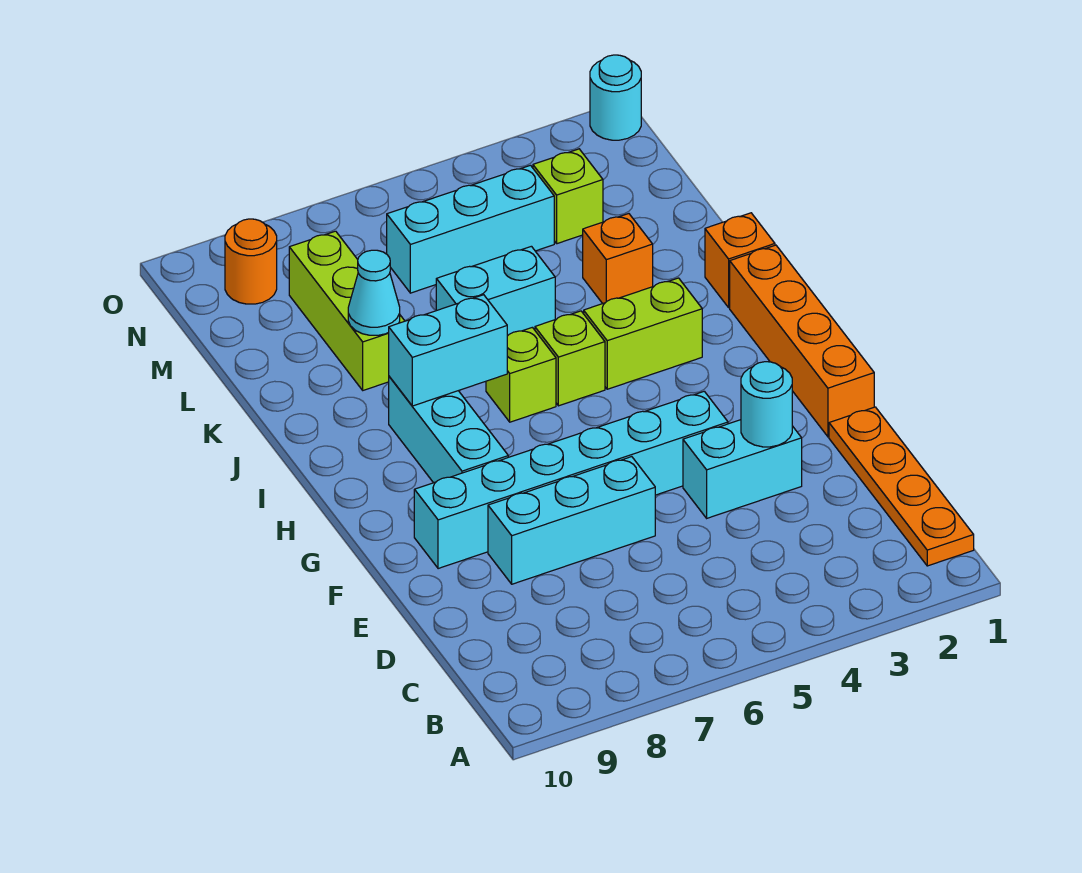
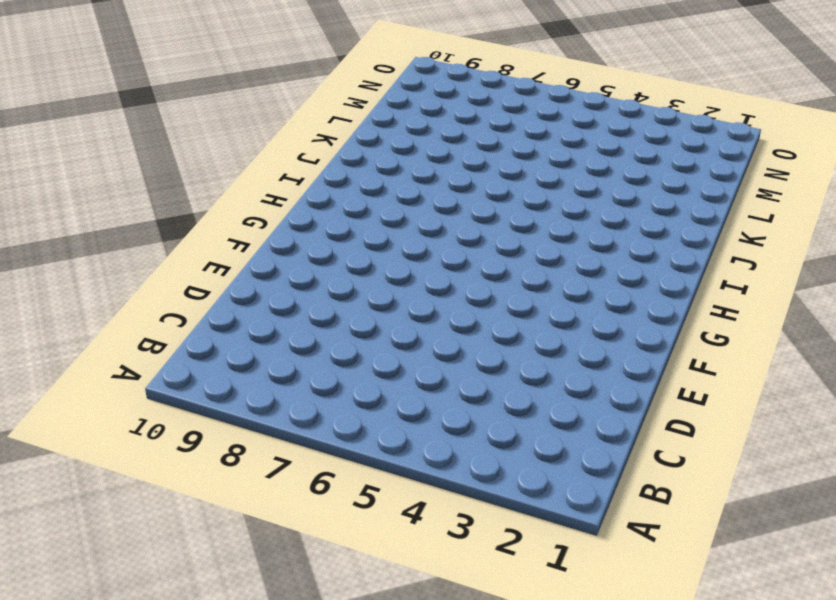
none -> orange plate B1:E1 level 1
none -> cyan brick E3:E4 level 1
none -> cyan brick E6:E8 level 1

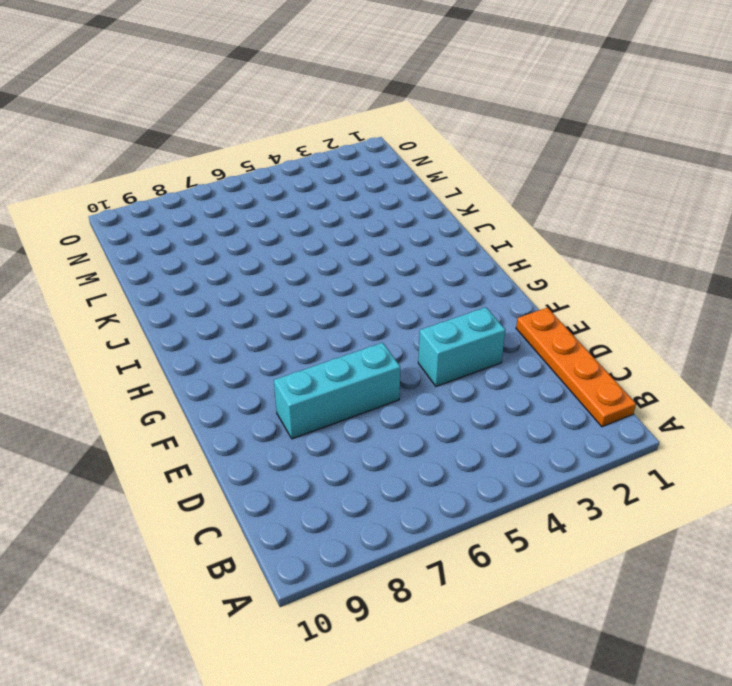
none -> orange brick F1:I1 level 1
none -> cyan brick F4:F9 level 1
none -> cyan brick G8:I8 level 1

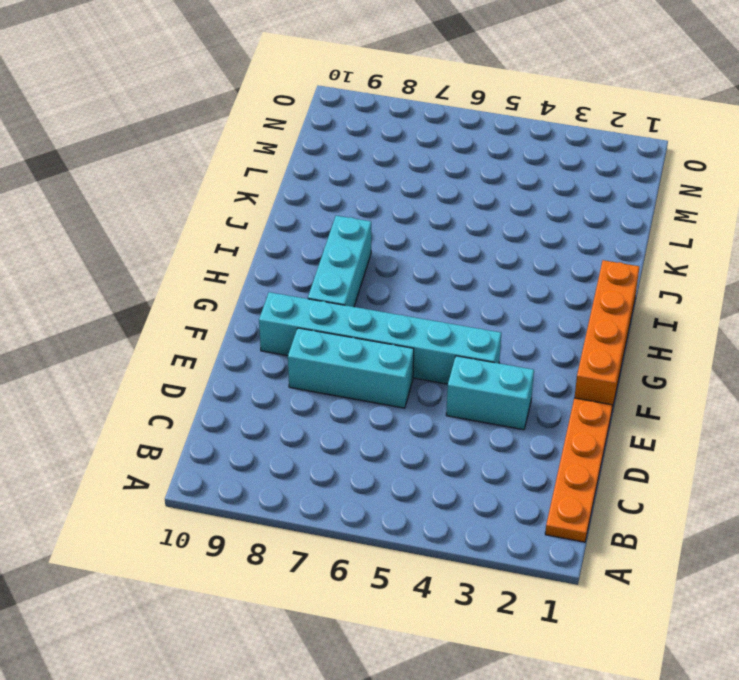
none -> lime brick I3:I4 level 1
none -> lime brick I5 level 1
none -> lime brick I6 level 1

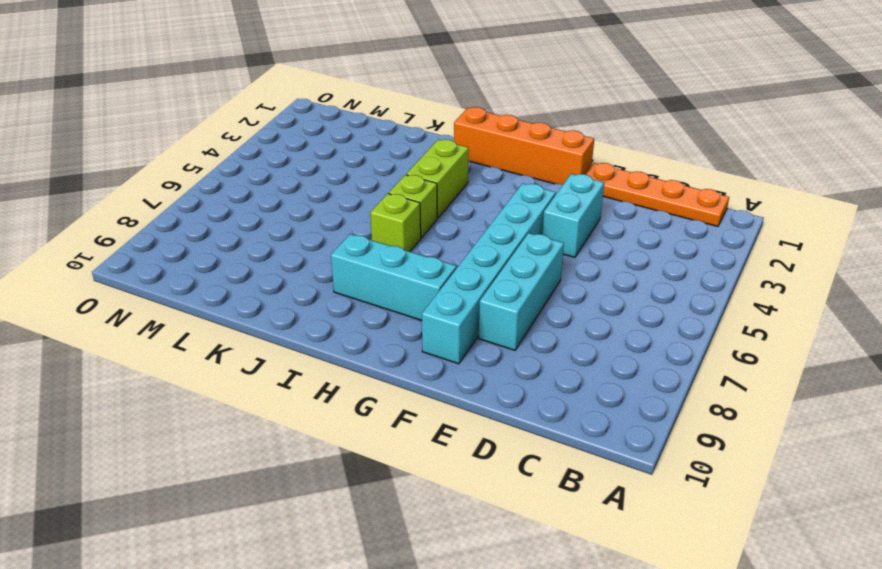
none -> orange brick J1 level 1
none -> orange brick K3 level 1
none -> cyan brick K5:K6 level 1

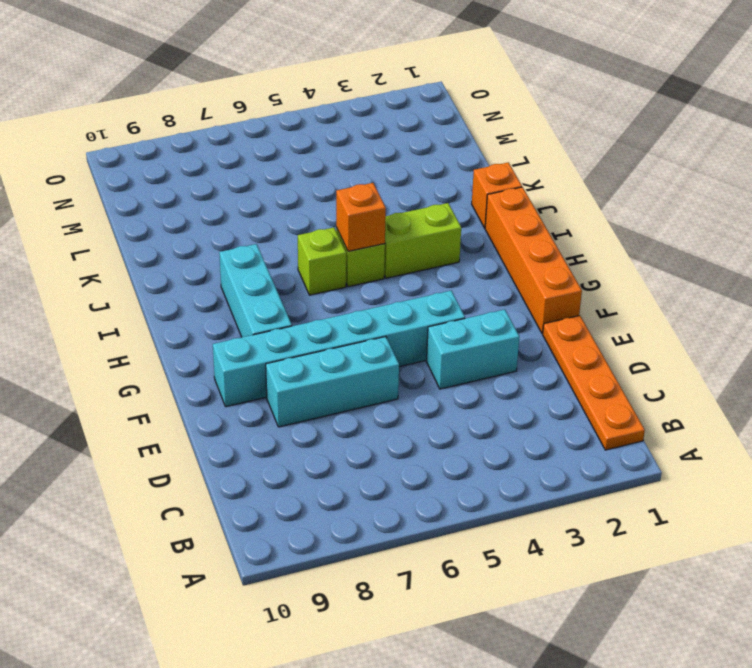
orange brick I5 level 2 -> orange brick K3 level 1
none -> cyan brick K5:K6 level 1
none -> lime brick K8:M8 level 1
none -> lime brick M3 level 1

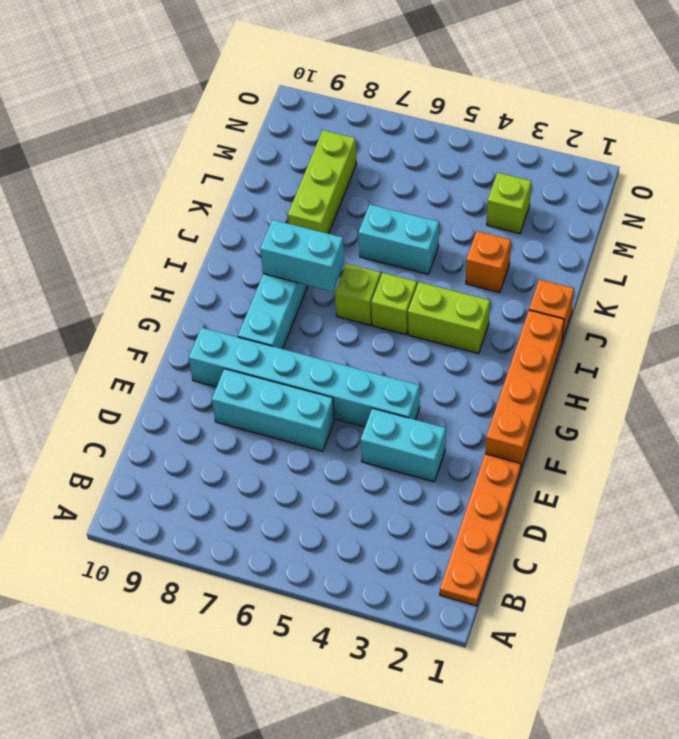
none -> cyan brick M4:M6 level 1
none -> orange round brick N9 level 1
none -> cyan round brick O1 level 1

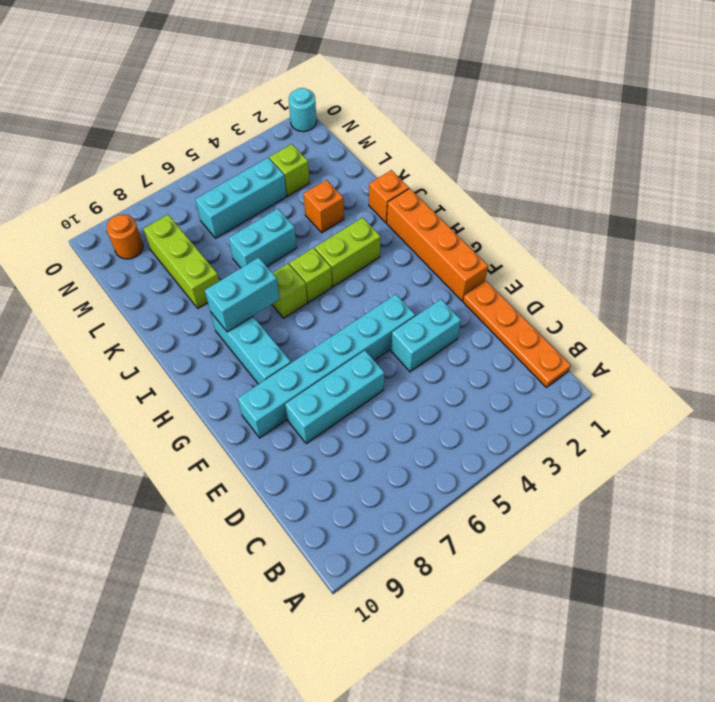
none -> cyan round brick E3 level 2
none -> cyan cone K8 level 2

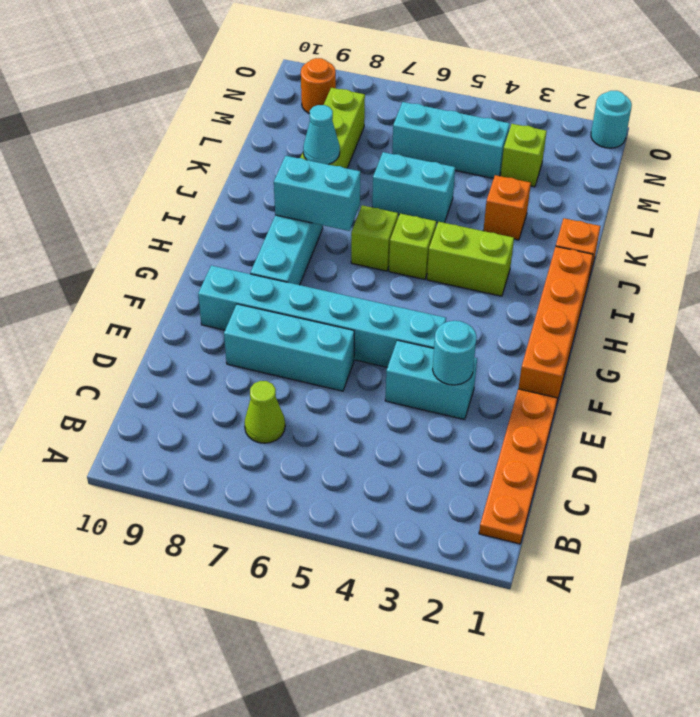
lime cone C7 level 1 -> none

